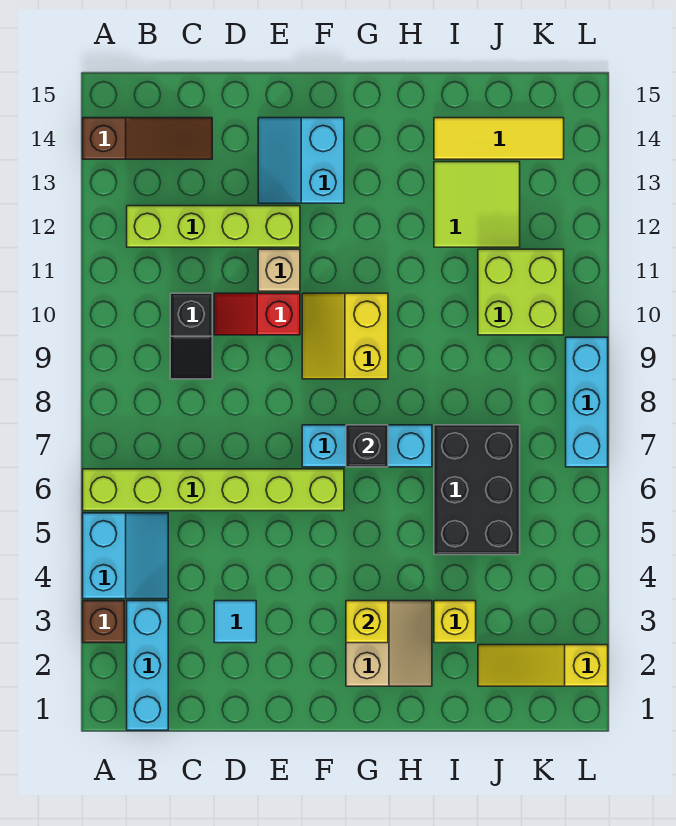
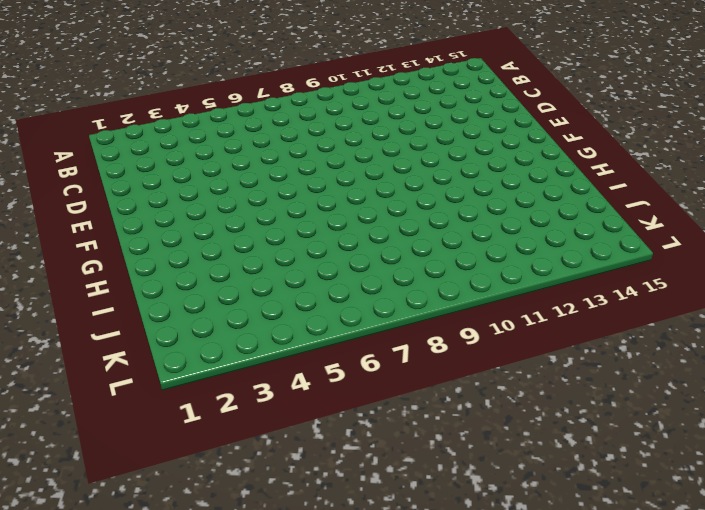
none -> brown brick A3 level 1
none -> cyan slope A4:B5 level 1 top A
none -> lime brick A6:F6 level 1

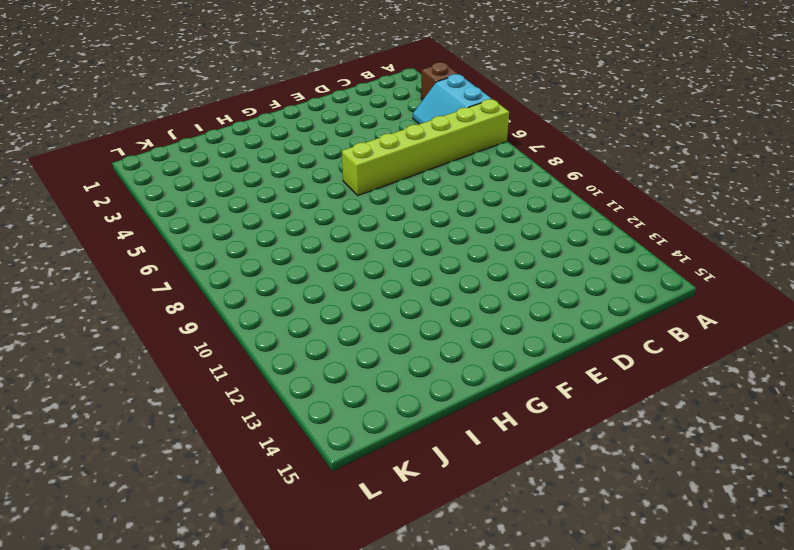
none -> brown slope A14:C14 level 1 top A
none -> cyan brick B1:B3 level 1
none -> lime brick B12:E12 level 1

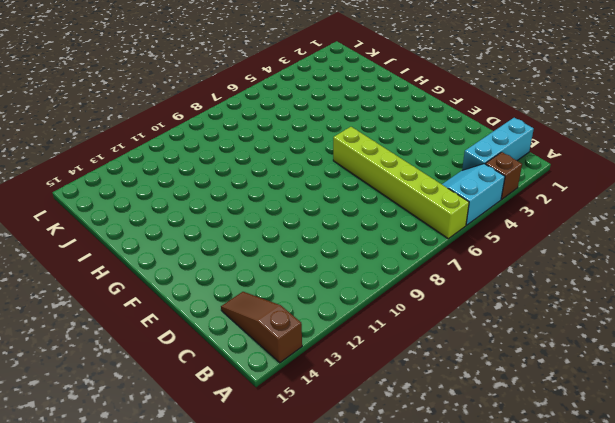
none -> lime brick B12:E12 level 1
none -> black slope C9:C10 level 1 top 10
none -> cyan tile D3 level 1

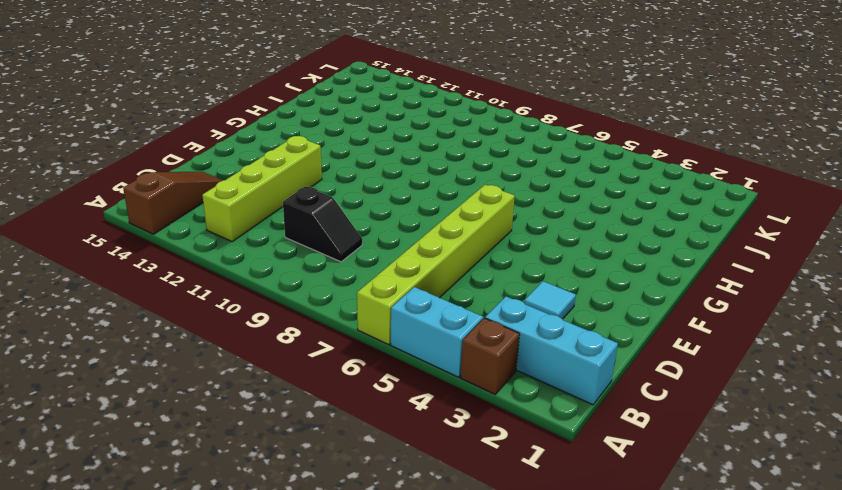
none -> red slope D10:E10 level 1 top E
none -> tan brick E11 level 1
none -> cyan slope E13:F14 level 1 top F

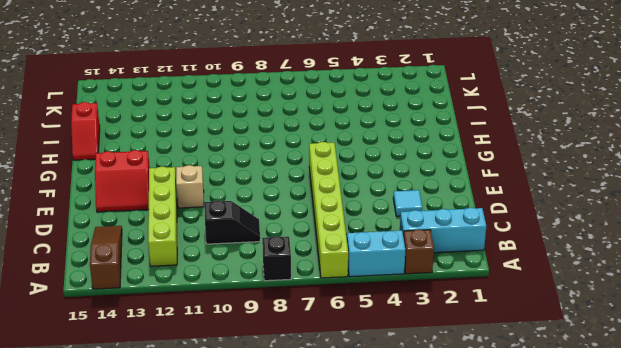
black brick A8 level 1 -> black brick G7 level 2
red slope E13:F14 level 1 top F -> cyan slope E13:F14 level 1 top F
red slope H15:I15 level 1 top I -> red slope D10:E10 level 1 top E
none -> cyan brick F7:H7 level 1
none -> yellow slope F9:G10 level 1 top G
none -> tan slope G2:H3 level 1 top G

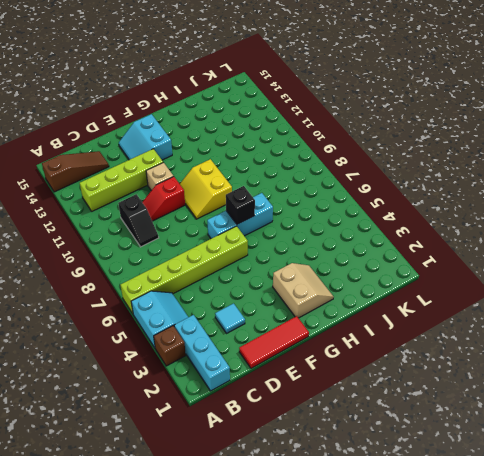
red tile D1:F1 level 1 -> none
none -> yellow brick I3 level 1
none -> black brick I5:J7 level 1
none -> lime tile I12:J13 level 1

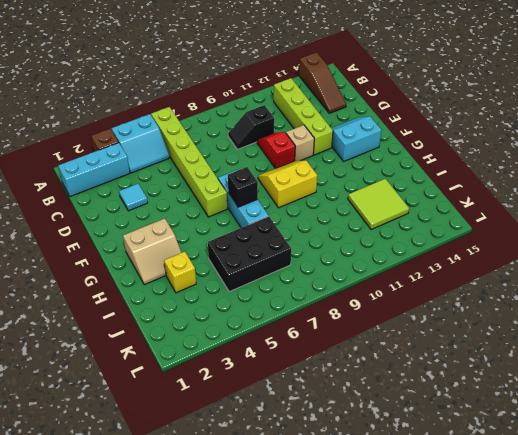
none -> yellow tile I14:K14 level 1
none -> yellow slope J2:L2 level 1 top L
none -> lime brick J10:K11 level 1

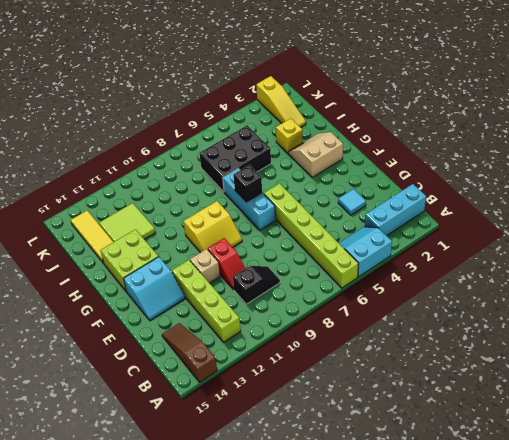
lime brick G13:H14 level 1 -> lime brick J10:K11 level 1
none -> brown brick A3 level 1
none -> cyan brick L7:L9 level 1
none -> yellow brick G3 level 2

